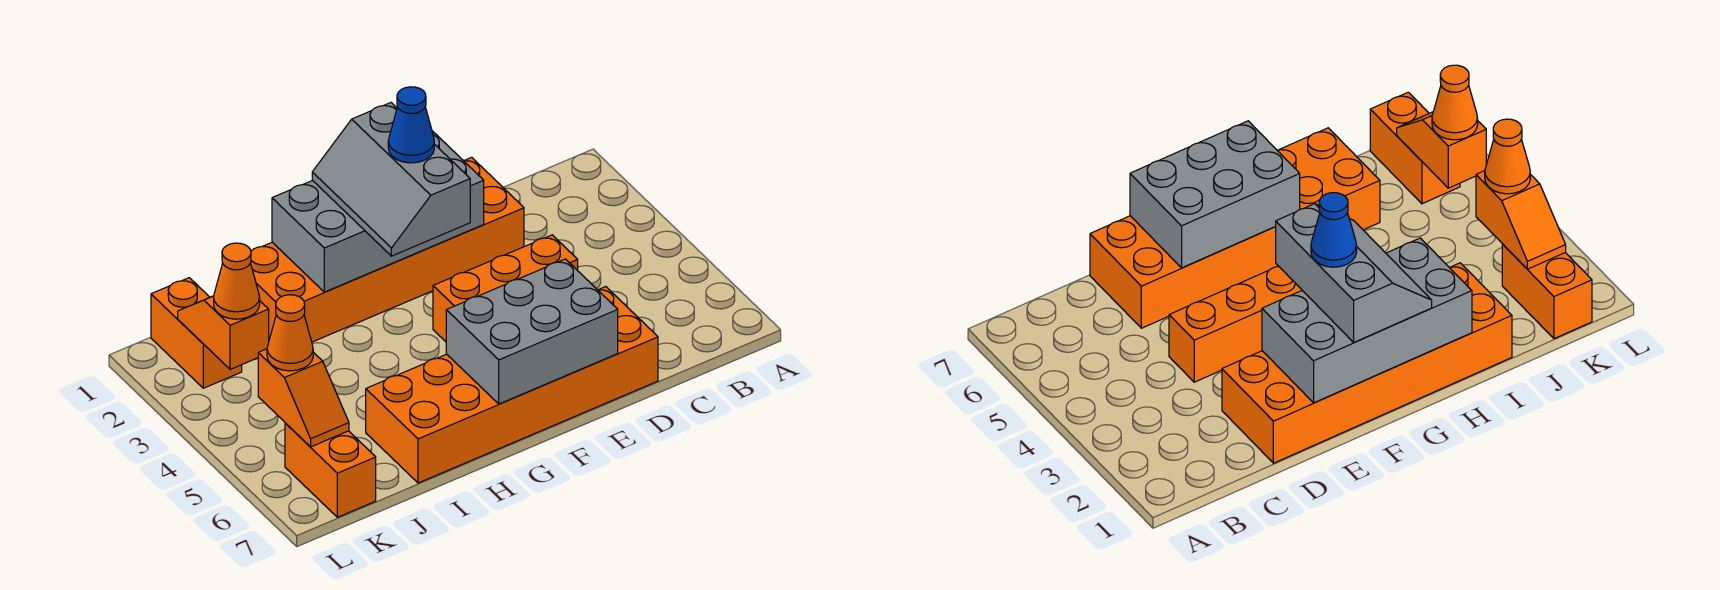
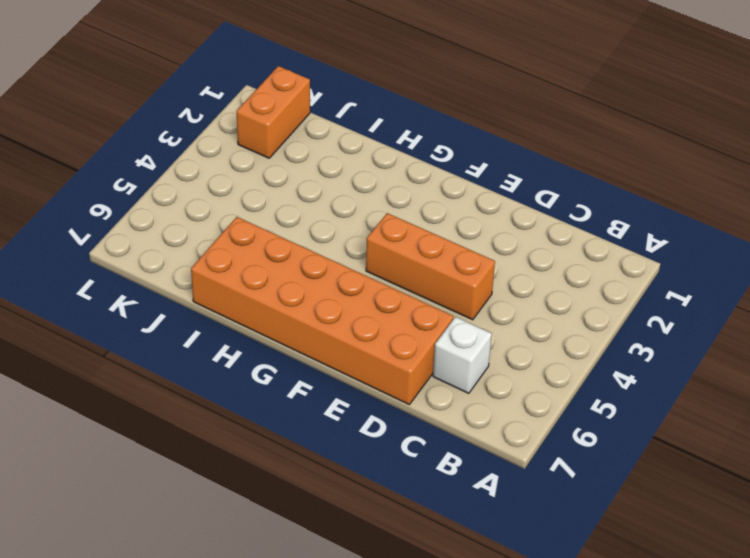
white brick C6 level 1 -> none
none -> orange brick D1:I2 level 1
none -> orange brick K6:K7 level 1
none -> grey brick E1:H2 level 2

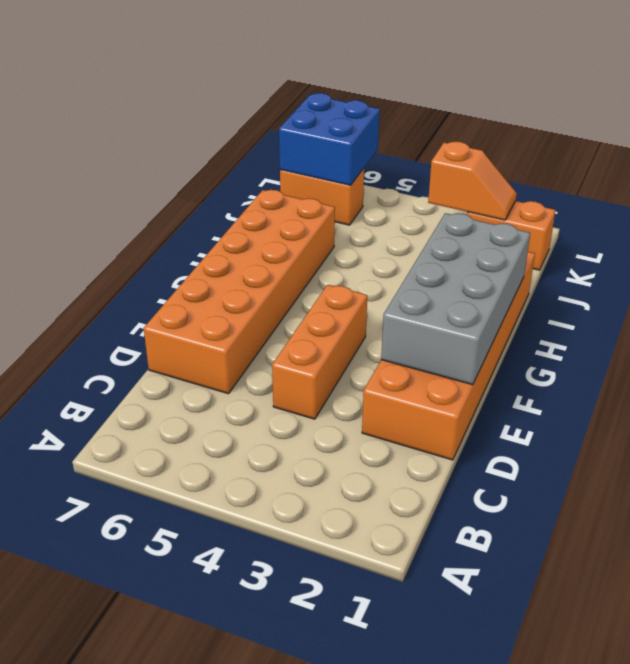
blue brick K6:L7 level 2 -> orange slope K5:K6 level 2 top 5
none -> grey brick E6:G7 level 2
none -> grey slope F1:G3 level 3 top F
none -> orange cone K3 level 3

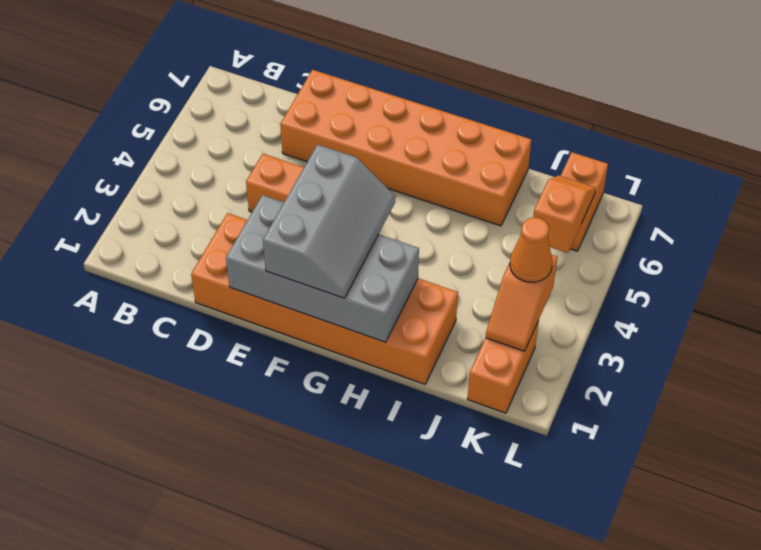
none -> grey brick E6:G7 level 2
none -> orange cone K5 level 3
none -> blue cone F2 level 4

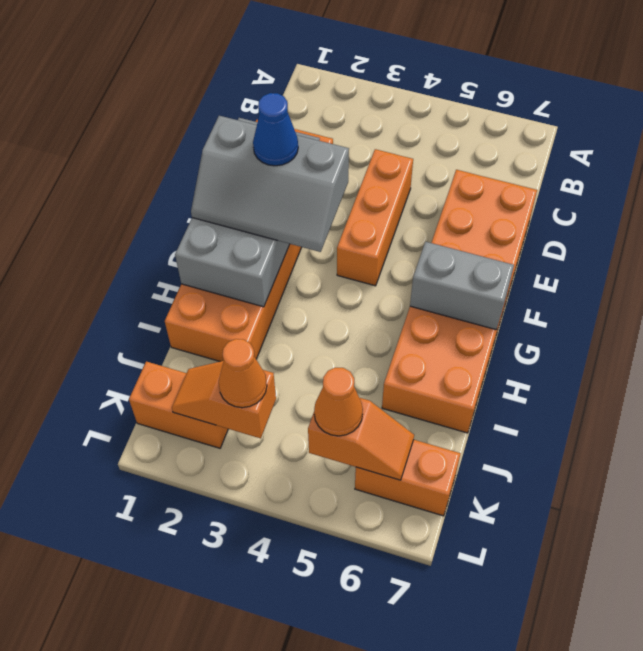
grey brick G6:G7 level 2 -> grey brick E6:G7 level 2

